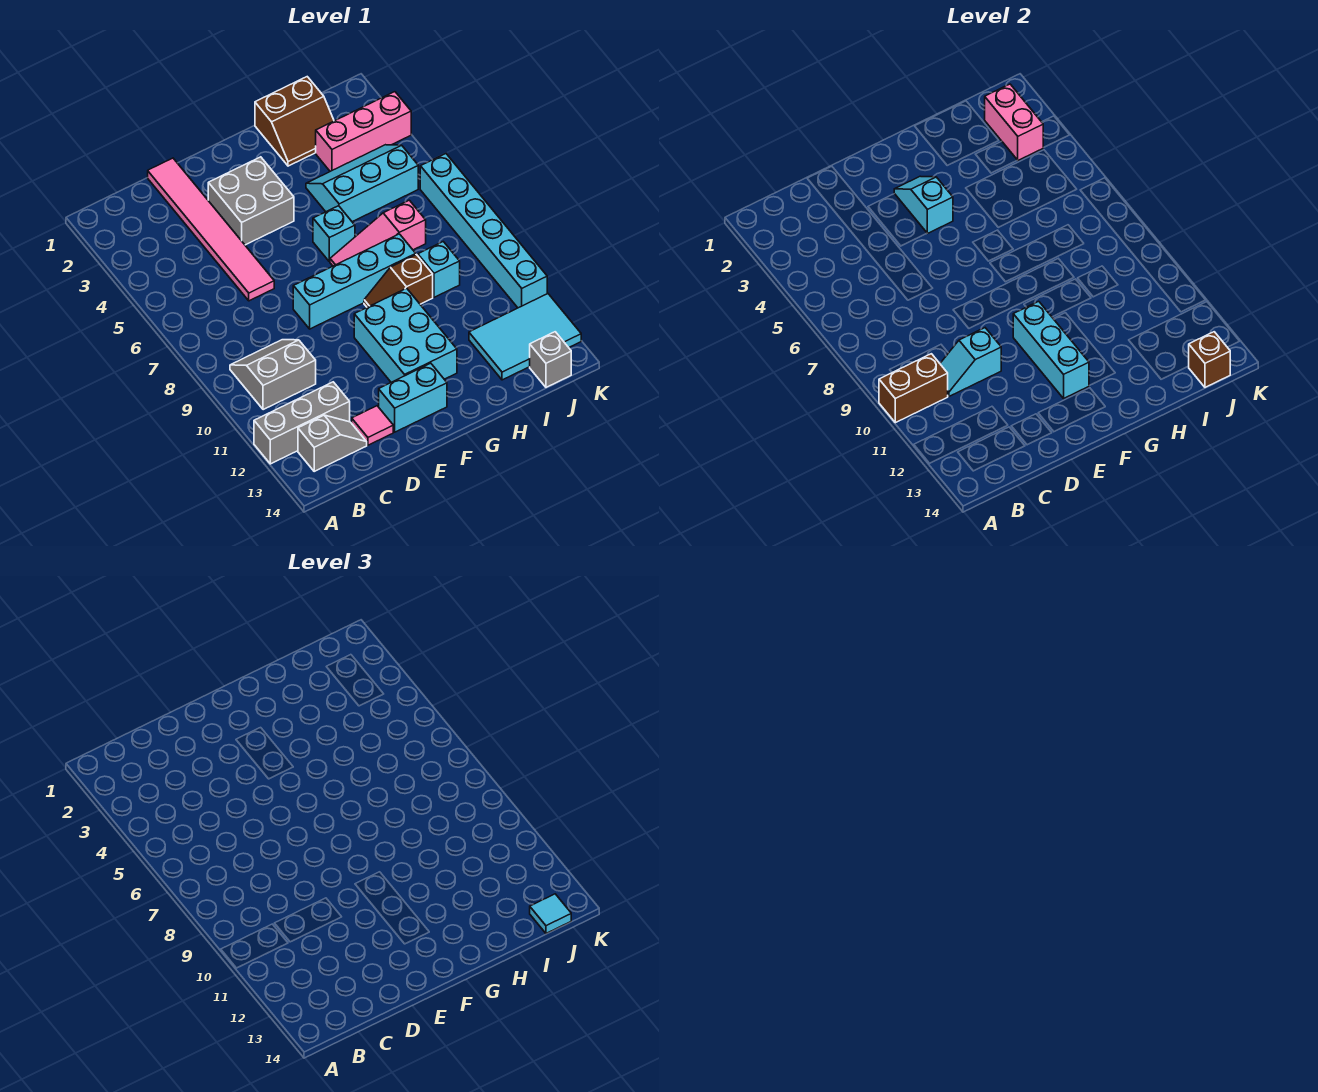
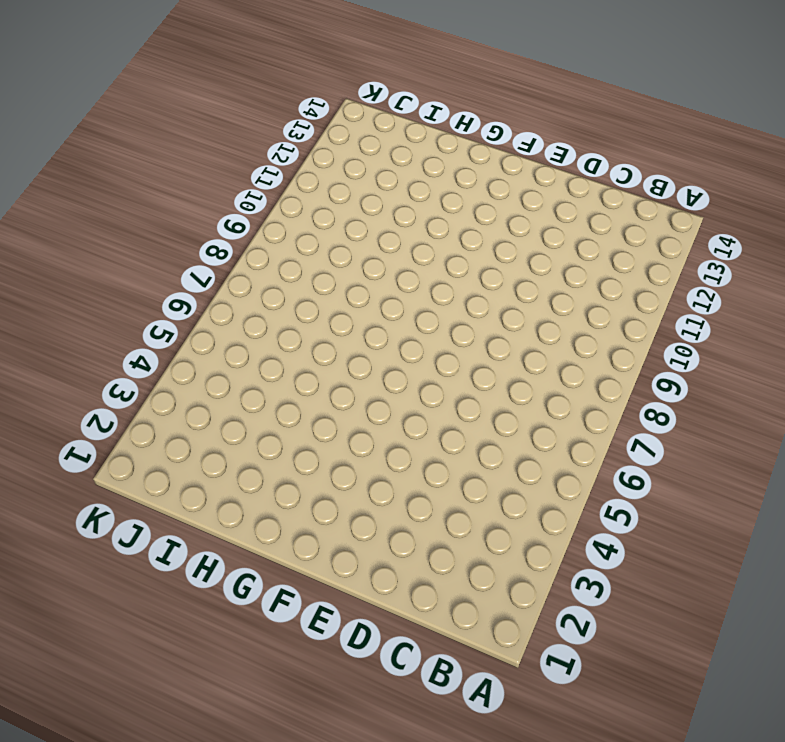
none -> grey brick A12:C12 level 1
none -> grey slope B9:C10 level 1 top 10
none -> grey slope B13:C13 level 1 top B

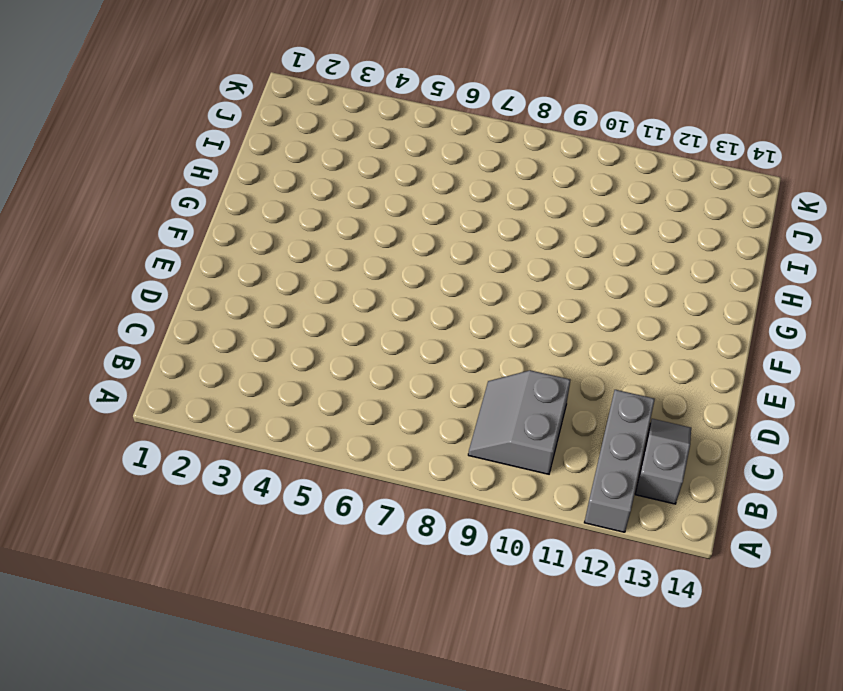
none -> pink tile D1:D6 level 1
none -> pink tile D13 level 1
none -> grey brick E3:F4 level 1

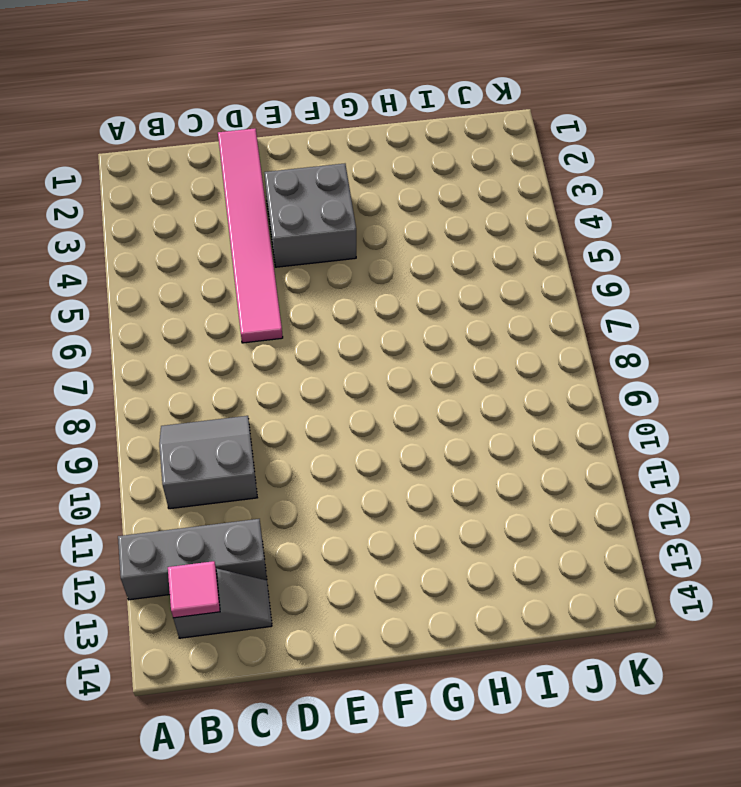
pink tile B13 level 2 -> pink tile D13 level 1
none -> cyan brick E8:H8 level 1
none -> cyan brick E13:F13 level 1
none -> cyan brick F10:G12 level 1

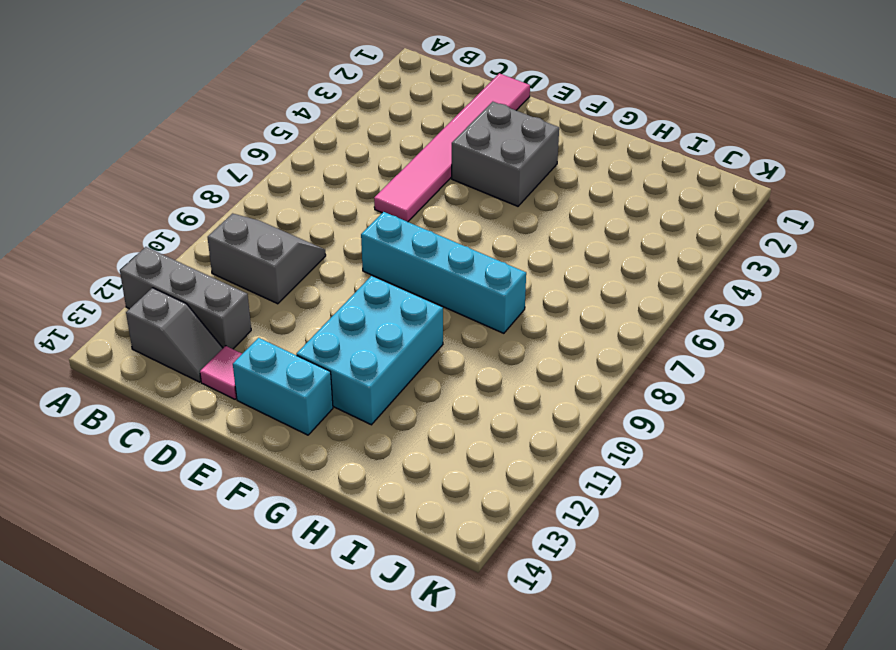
none -> cyan brick G6 level 1
none -> pink slope G7:I7 level 1 top I
none -> brown slope G9:H9 level 1 top H

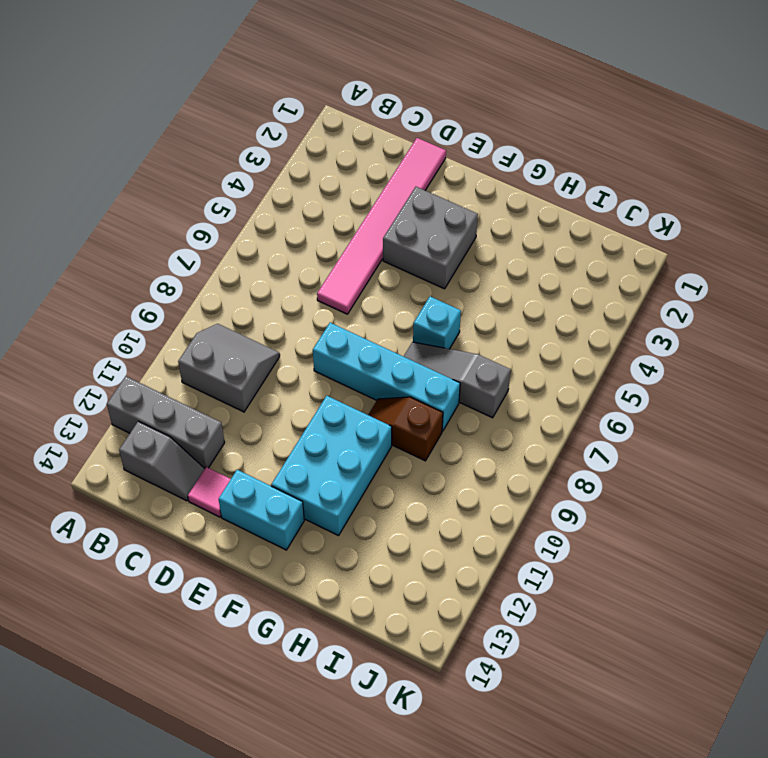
grey slope G7:I7 level 1 top I -> pink slope G7:I7 level 1 top I
none -> brown slope H1:I2 level 1 top 1
none -> cyan slope H4:J5 level 1 top 5
none -> pink brick I3:K3 level 1

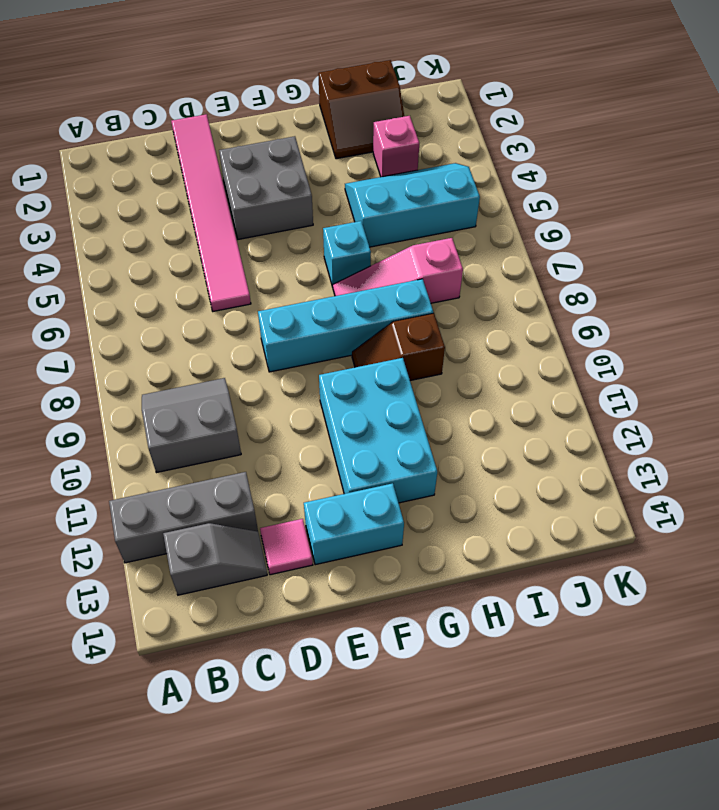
pink brick I3 level 1 -> pink brick I3:K3 level 1
none -> cyan brick I9 level 1
none -> cyan tile I12:K13 level 1
none -> grey brick J14 level 1

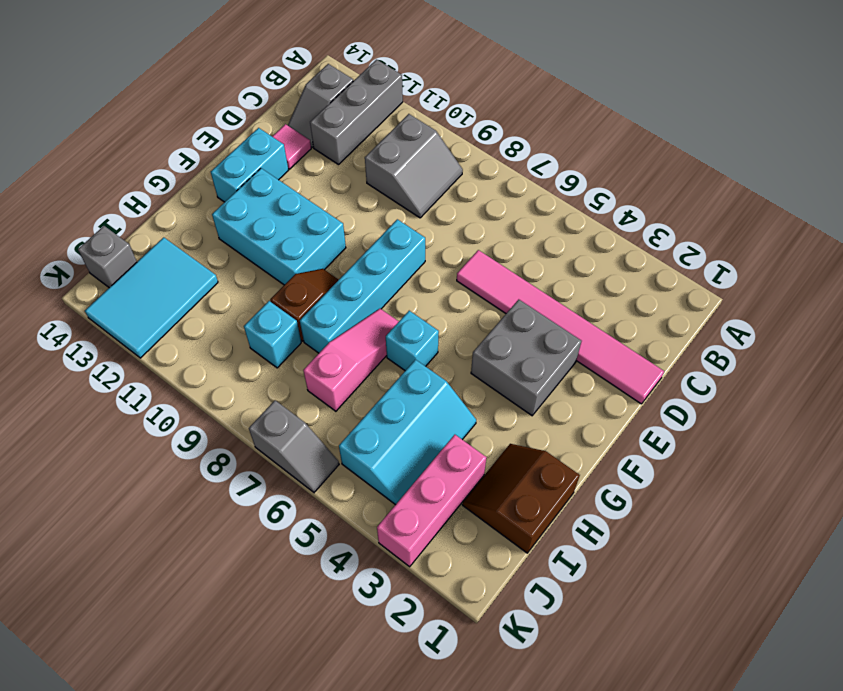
grey slope K6:K7 level 1 top 7 -> cyan brick K6:K11 level 1
none -> brown brick A10:B10 level 2
none -> cyan slope C10:D10 level 2 top D
none -> cyan slope F3:F4 level 2 top 4

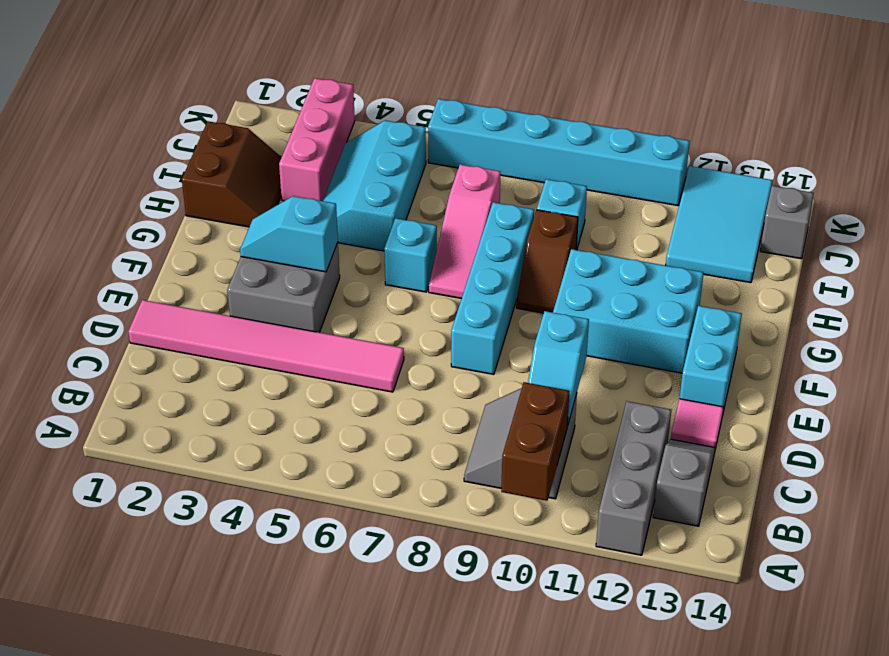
none -> cyan brick F10:F12 level 2
none -> pink brick J2:J3 level 2
none -> brown brick J14 level 2

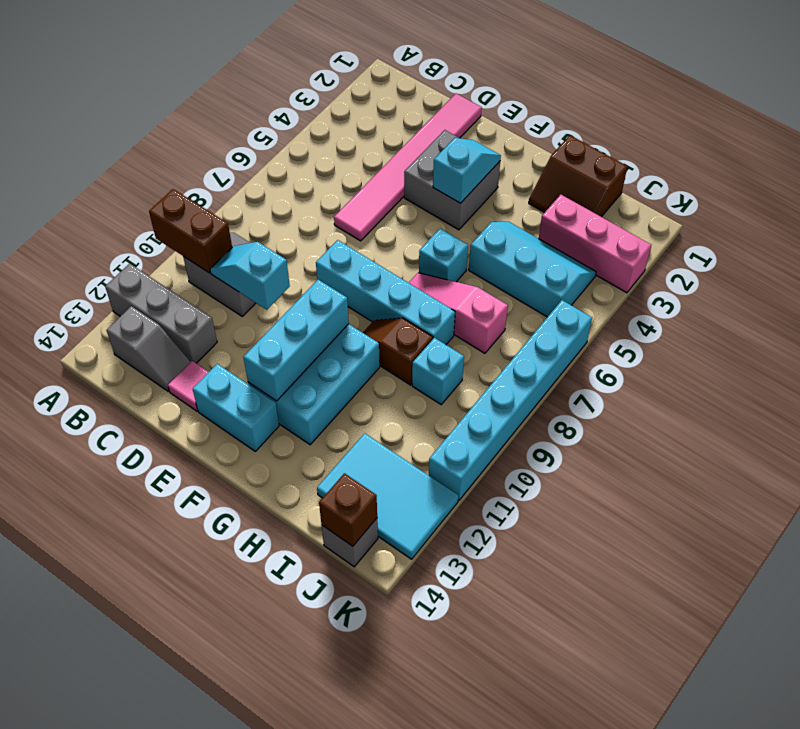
none -> pink brick J2:J3 level 2
none -> cyan tile J14 level 3

